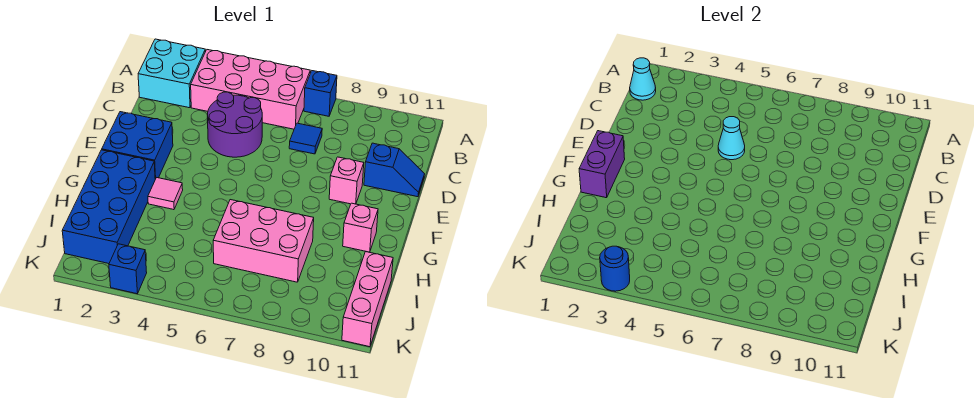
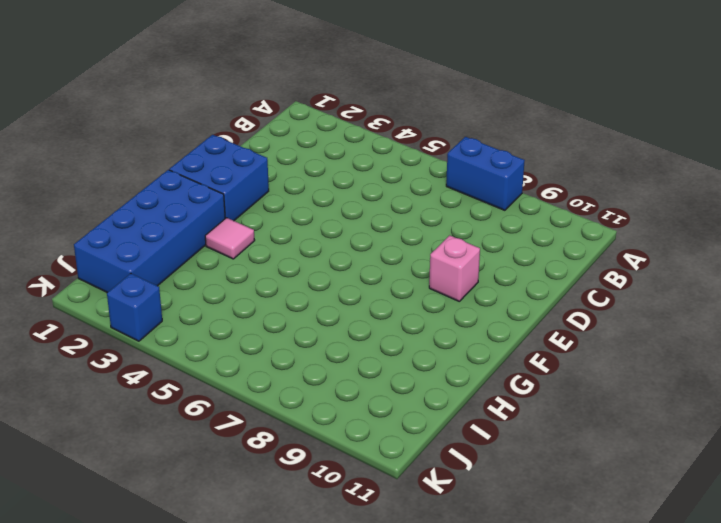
blue brick A7:A8 level 1 -> blue brick A7 level 1
none -> cyan brick A1:B2 level 1
none -> pink brick A3:B6 level 1
none -> purple round brick C4:D5 level 1

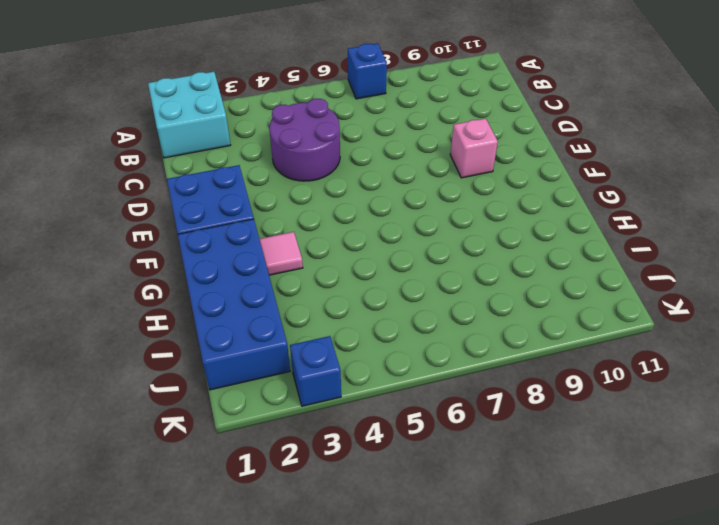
none -> pink brick A3:B6 level 1
none -> blue tile C7 level 1
none -> blue slope D10:D11 level 1 top 10

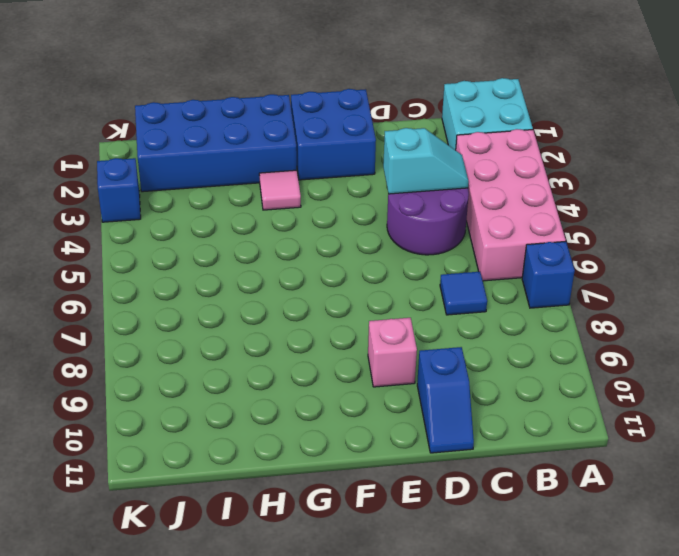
cyan slope C4:D4 level 2 top D -> none
none -> pink brick G10 level 1
none -> pink brick H6:I8 level 1
none -> pink brick I11:K11 level 1

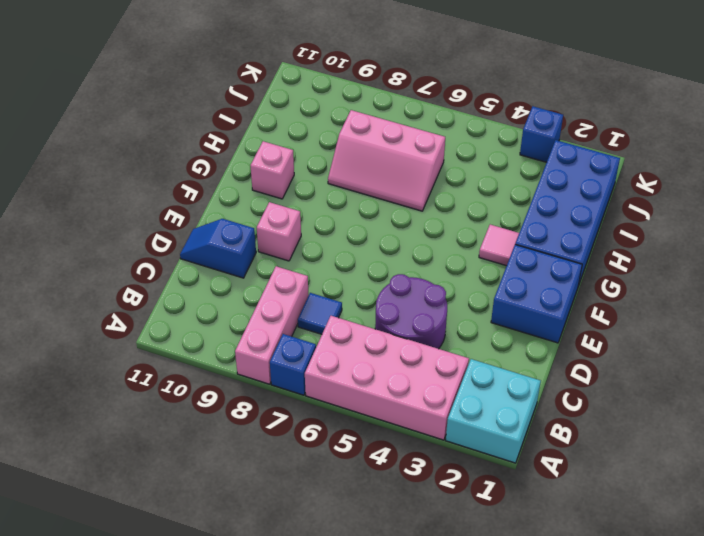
pink brick A8:C8 level 1 -> pink brick I11:K11 level 1
pink slope H6:I8 level 1 top I -> pink brick H6:I8 level 1
none -> cyan cone B1 level 2
none -> cyan cone D5 level 2
none -> purple brick F1:G1 level 2

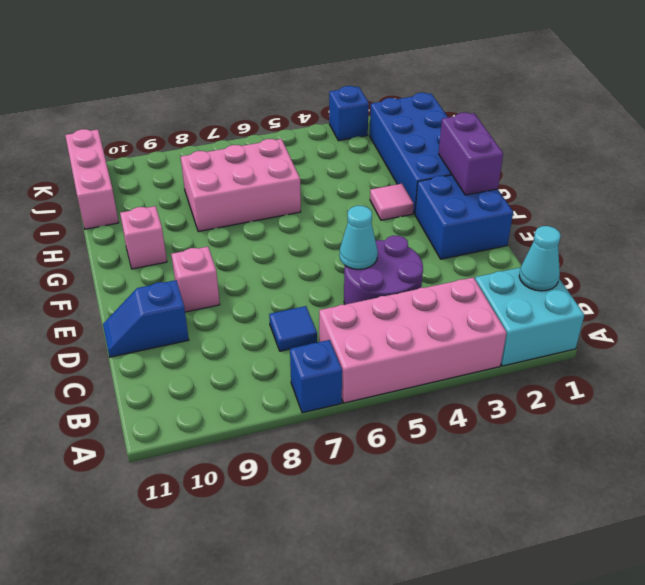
none -> blue round brick K3 level 2

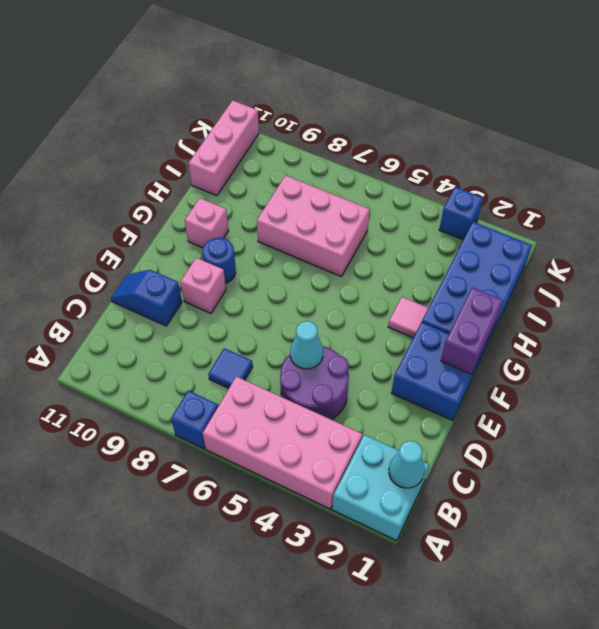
blue round brick F9 level 1 -> blue round brick K3 level 2

